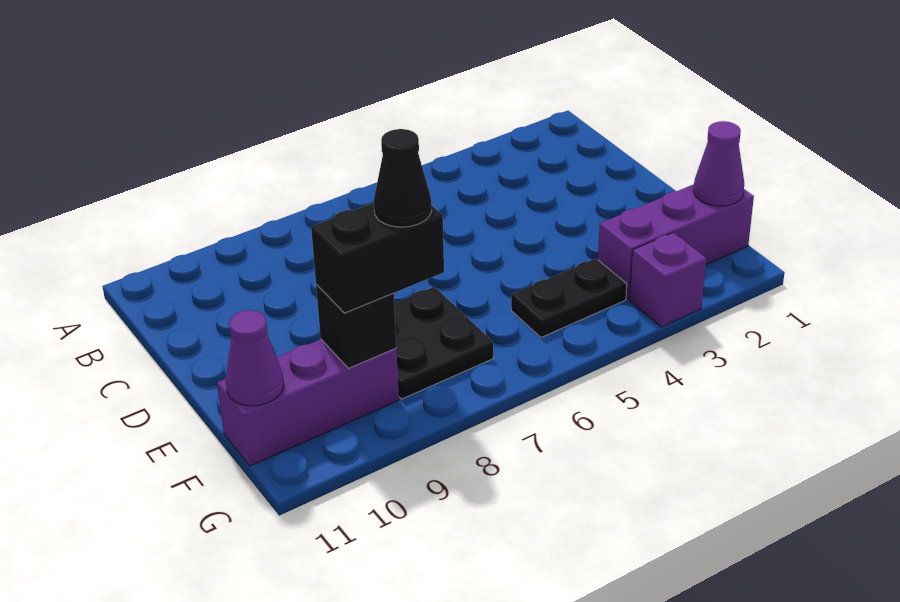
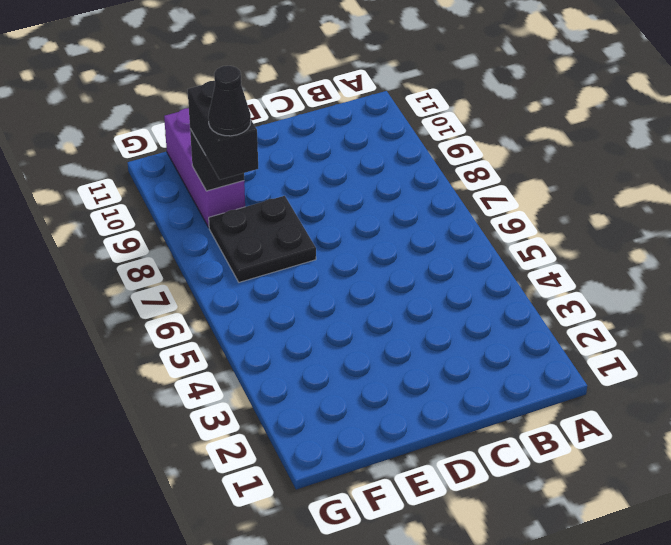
none -> purple brick F1:F3 level 1
none -> black plate F4:F5 level 1

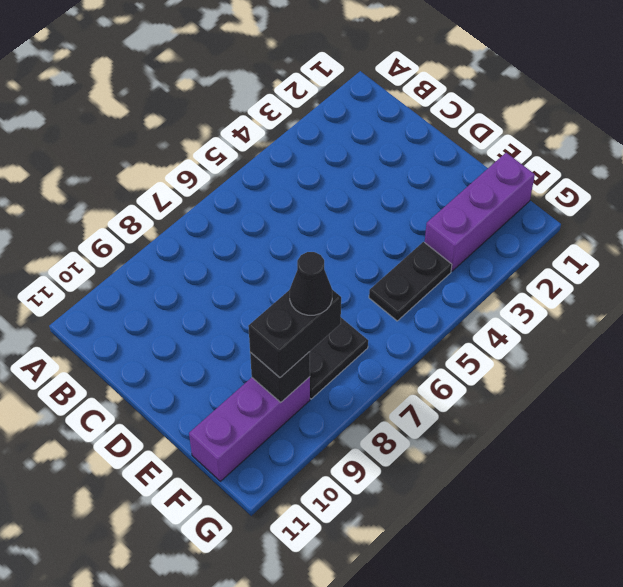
none -> purple brick G3 level 1
none -> purple cone F1 level 2

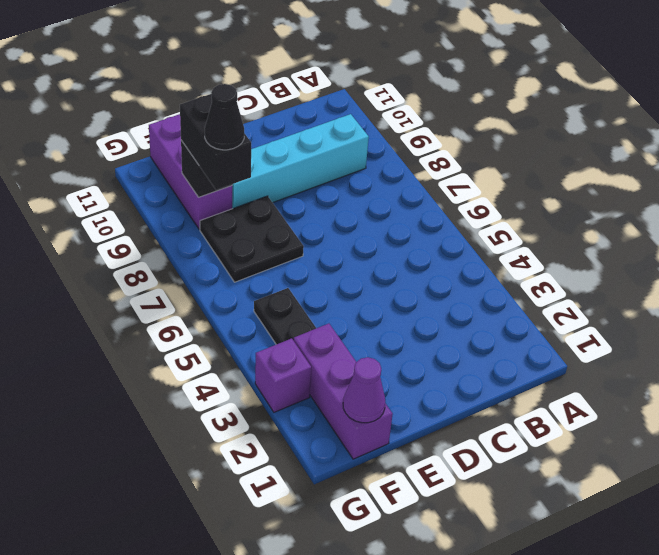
cyan brick B9:E9 level 1 -> none
none -> purple cone F11 level 2

